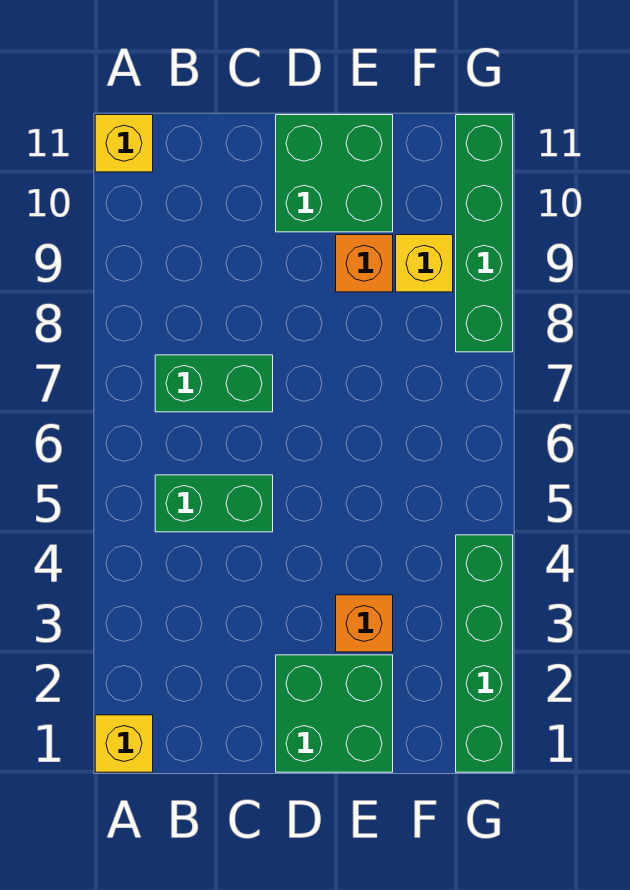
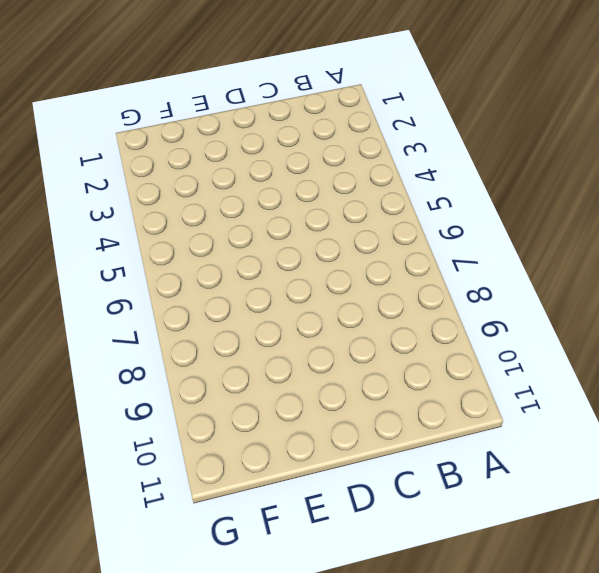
none -> yellow brick A1 level 1
none -> yellow brick A11 level 1

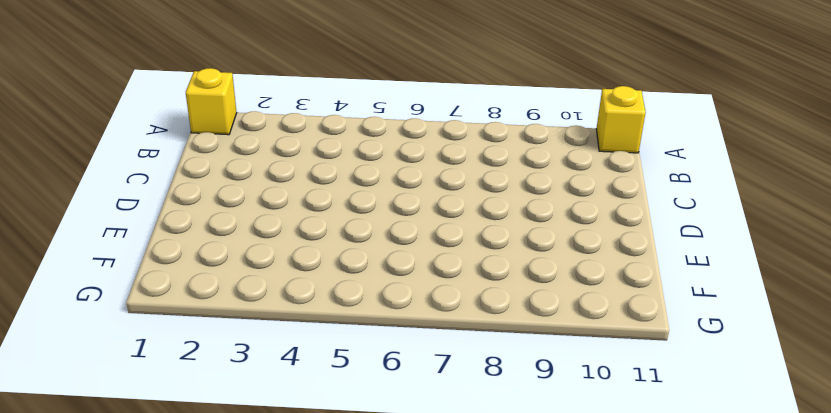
none -> green brick B5:C5 level 1
none -> green brick B7:C7 level 1

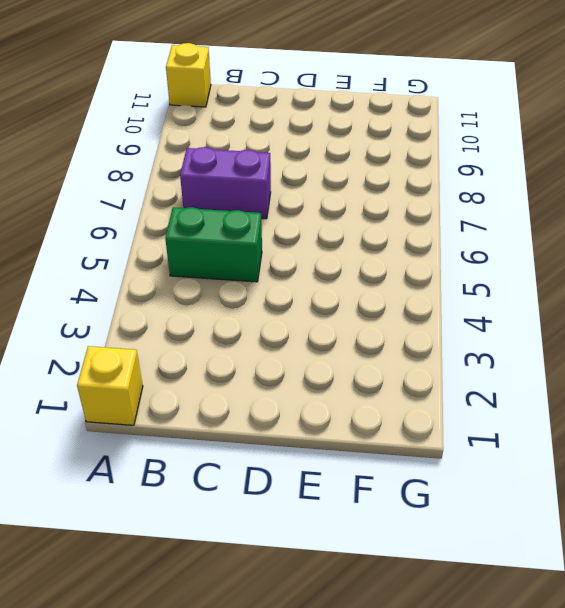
purple brick B7:C7 level 1 -> green brick B7:C7 level 1
none -> green brick D1:E2 level 1
none -> green brick D10:E11 level 1

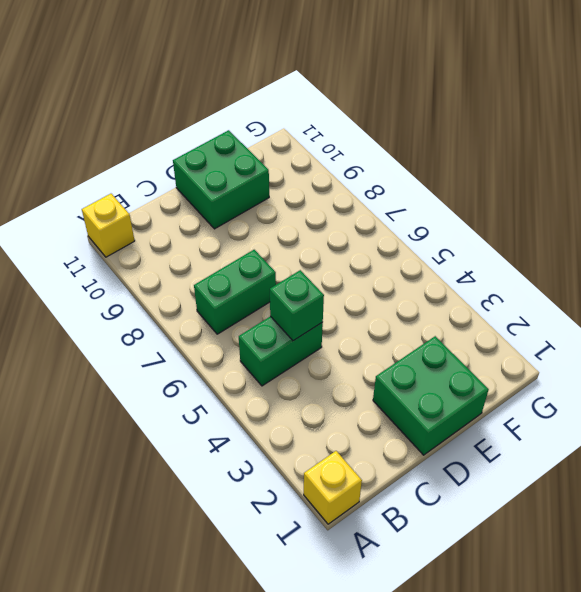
green brick C5 level 2 -> none
none -> orange brick E3 level 1
none -> orange brick E9 level 1

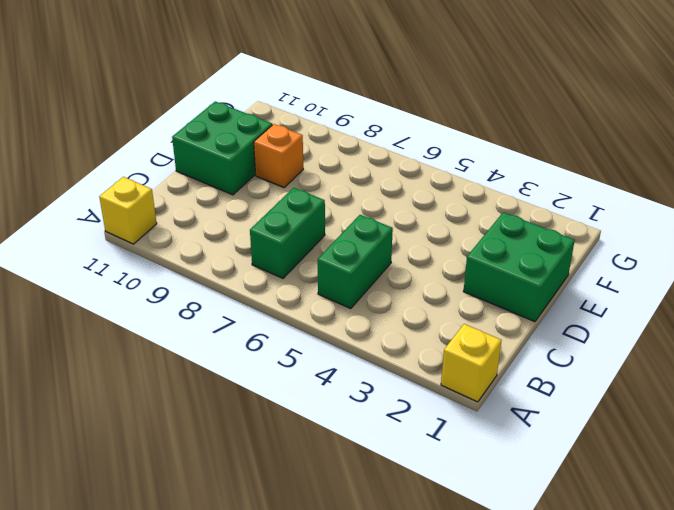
none -> orange brick E3 level 1
none -> yellow brick F9 level 1

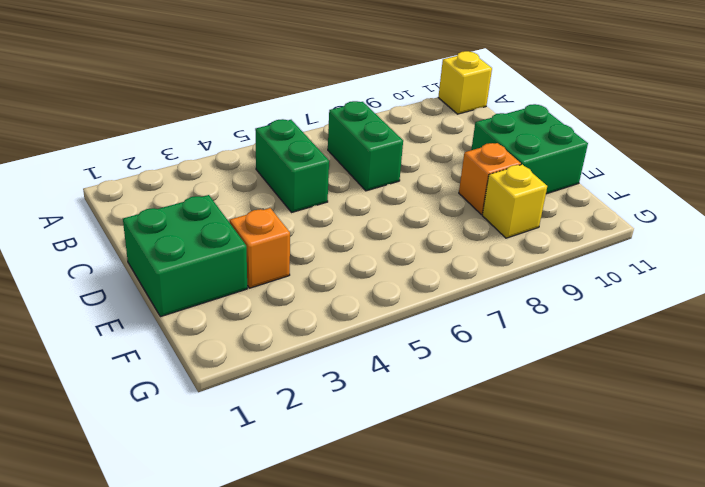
none -> yellow brick A1 level 1
none -> green brick G1:G4 level 1

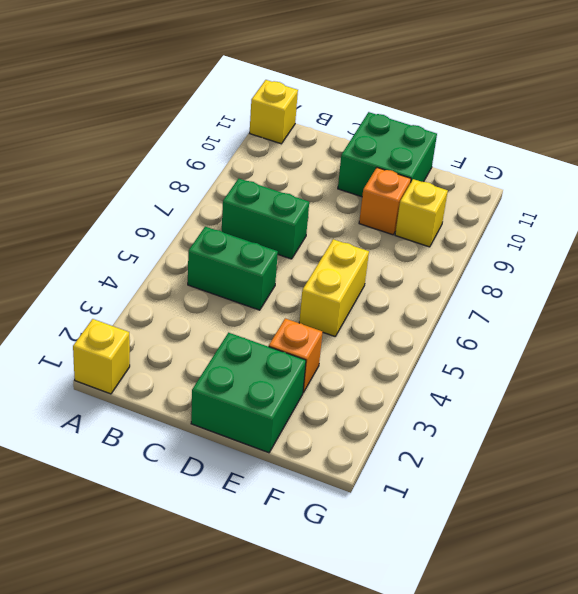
yellow brick E5:E6 level 1 -> none
none -> green brick G1:G4 level 1
none -> green brick G8:G11 level 1

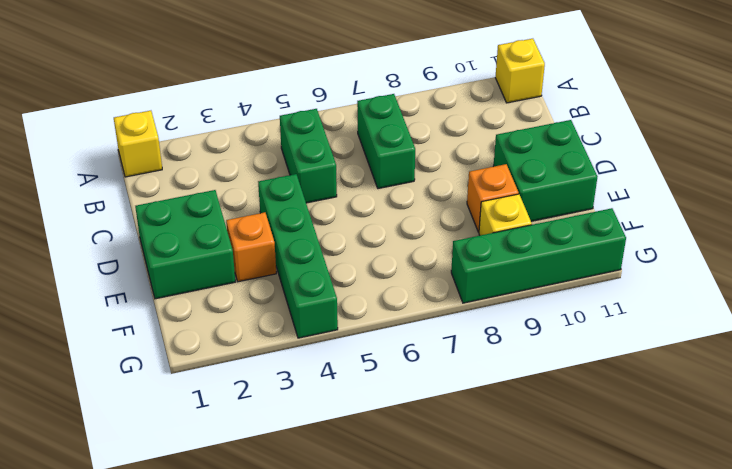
green brick D4:G4 level 1 -> green brick G1:G4 level 1

